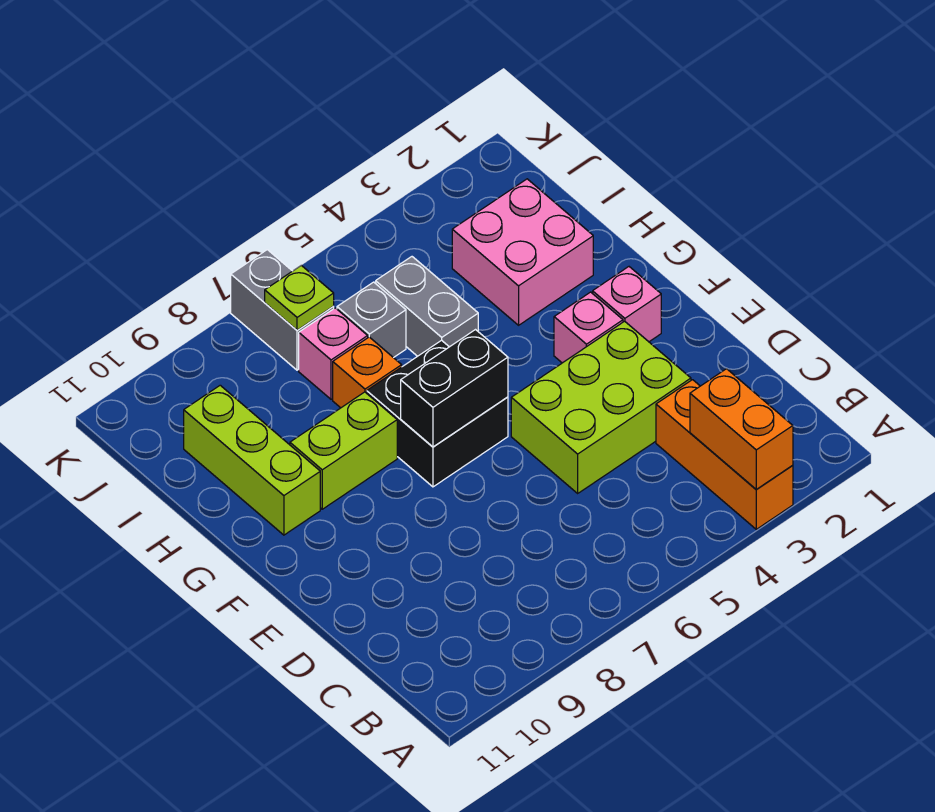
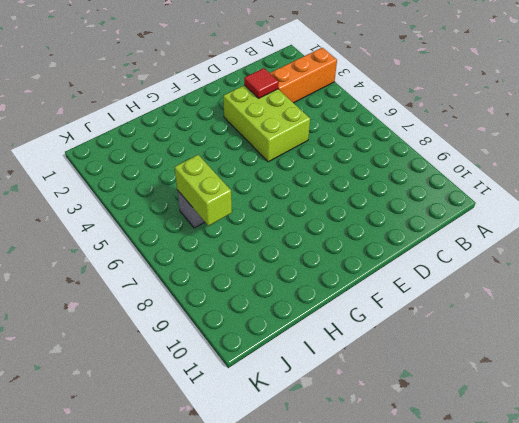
red tile D3 level 2 -> none
lime brick I6:I7 level 2 -> lime brick G8:G9 level 1
none -> pink brick F2 level 1
none -> pink brick F3 level 1
none -> black brick F6:G7 level 1

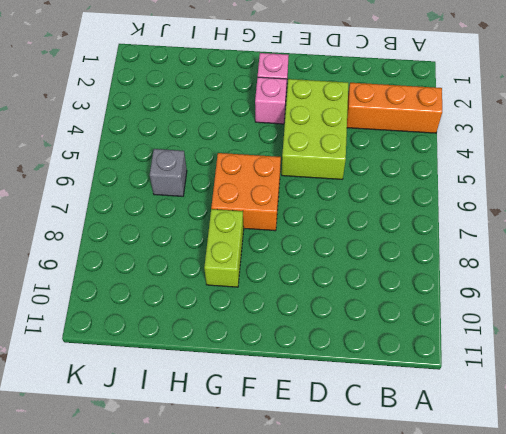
orange brick F6:G7 level 1 -> black brick F6:G7 level 1
none -> lime brick G10:I10 level 1
none -> pink brick H2:I3 level 1
none -> grey brick H5:I5 level 1

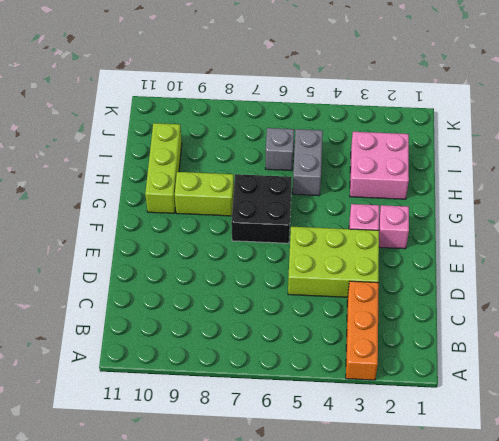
none -> orange brick H7 level 1
none -> pink brick I7 level 1
none -> grey brick J7:K7 level 1

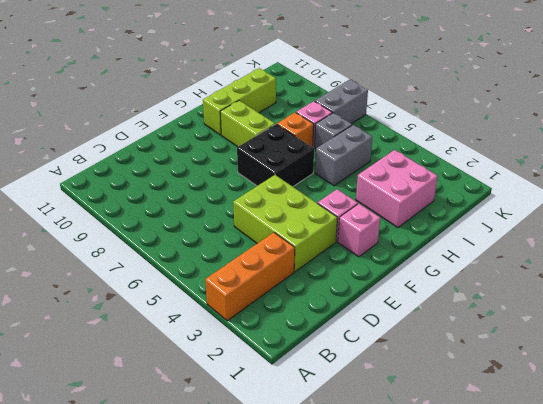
none -> orange brick A3:B3 level 2
none -> black brick F6:F7 level 2
none -> lime plate J7 level 2

